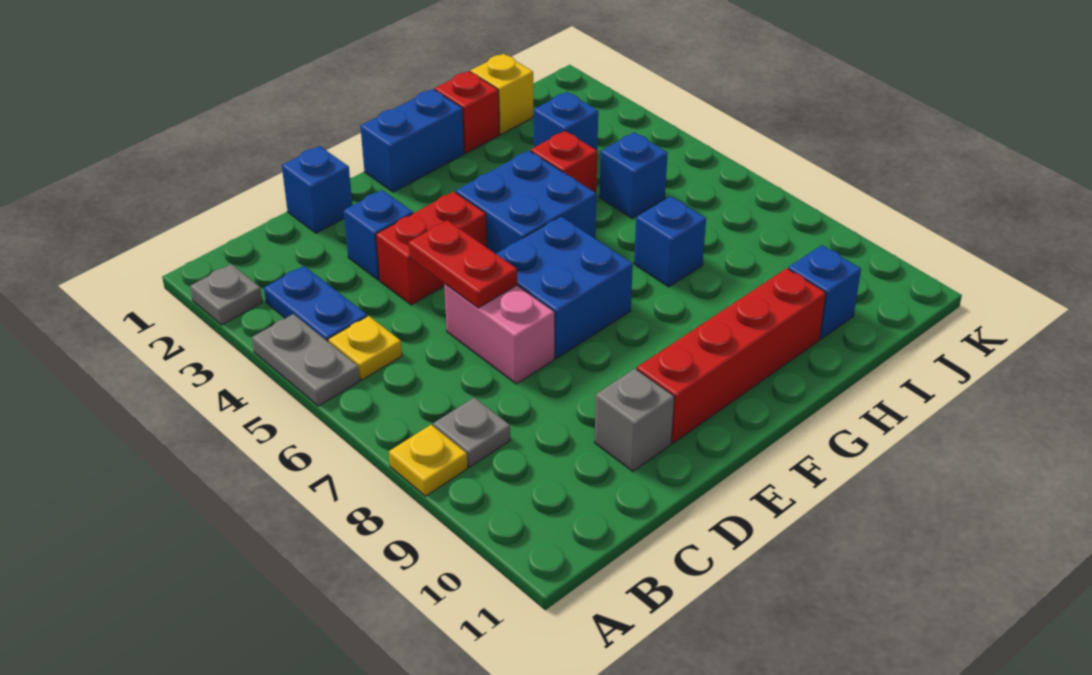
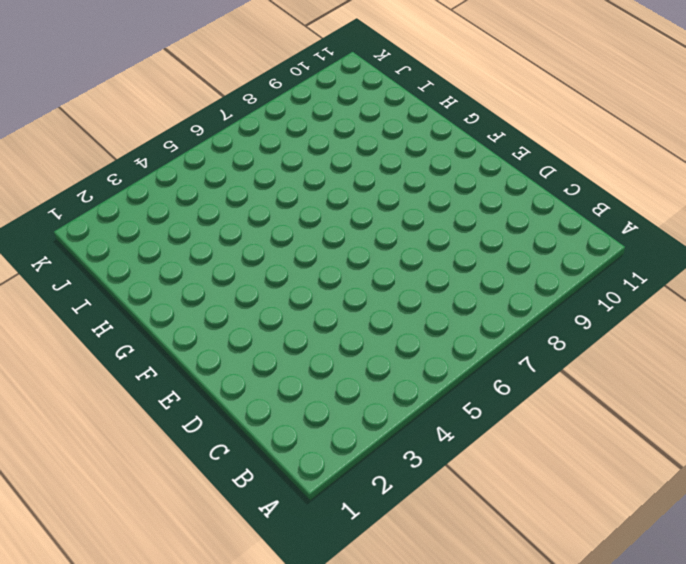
none -> grey plate A2 level 1
none -> grey plate A4:A5 level 1
none -> yellow plate A8 level 1

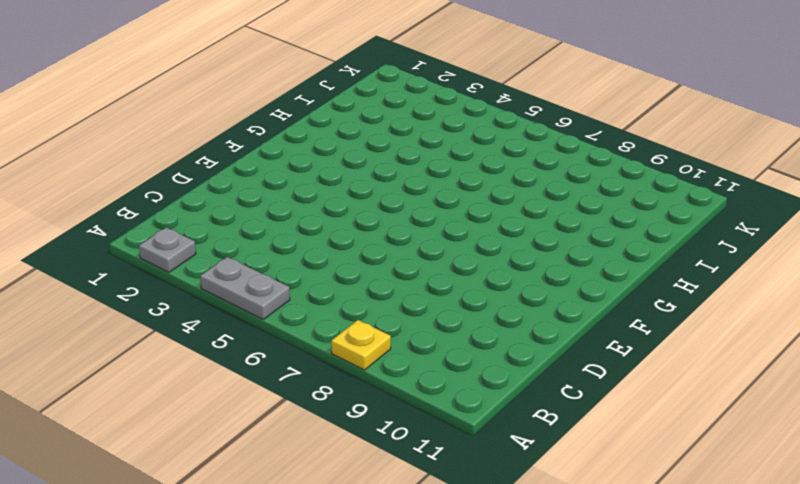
none -> blue plate B3:B4 level 1
none -> yellow plate B5 level 1
none -> grey plate B8 level 1

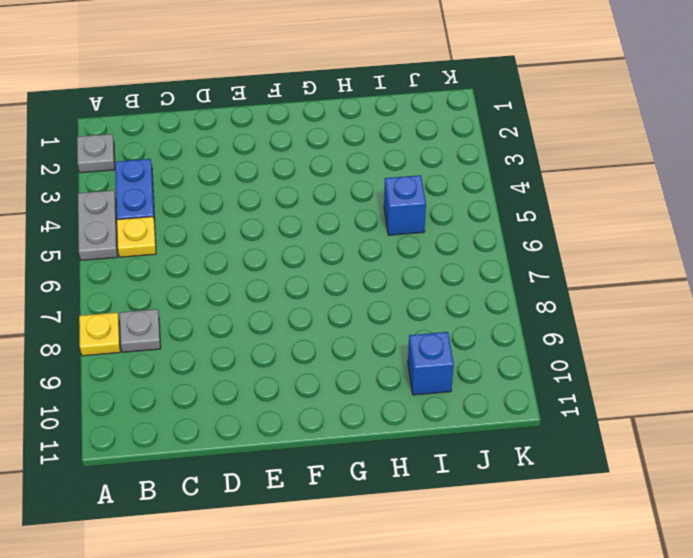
none -> blue brick D1 level 1
none -> blue brick D3 level 1
none -> red brick D4:E4 level 1

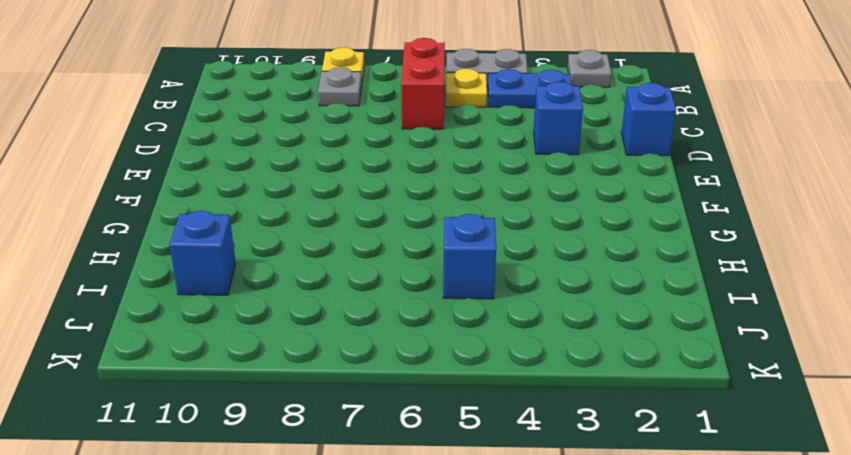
red brick B6:C6 level 1 -> red brick D4:E4 level 1
none -> pink brick D6:D7 level 1
none -> grey brick D10 level 1
none -> blue brick E6:F7 level 1

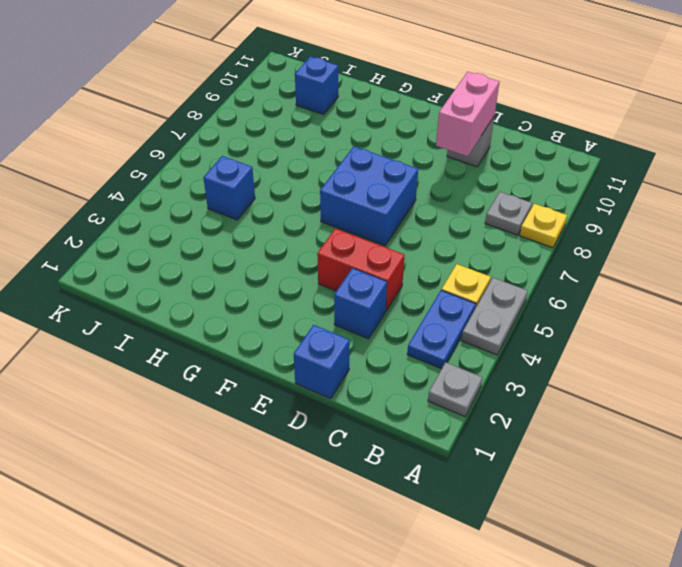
pink brick D9:D10 level 2 -> pink brick D6:D7 level 1
none -> red brick E10:H10 level 1
none -> blue brick F1:G1 level 1
none -> blue brick F4:G5 level 1

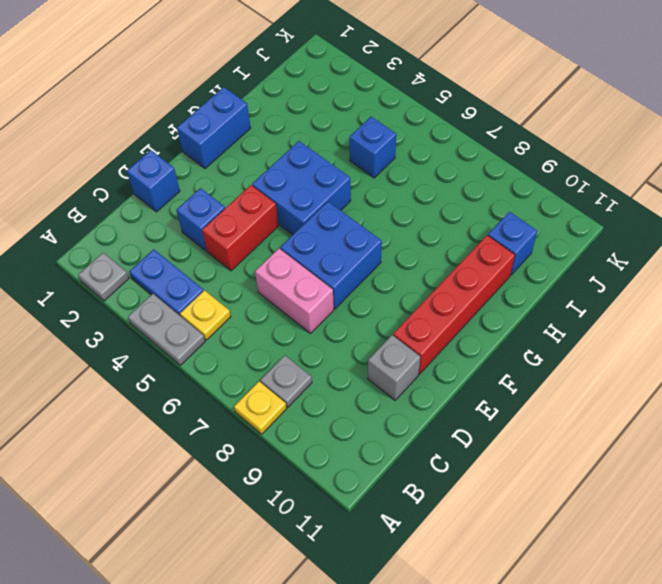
none -> red brick H1 level 1
none -> red brick H4 level 1
none -> blue brick H7 level 1

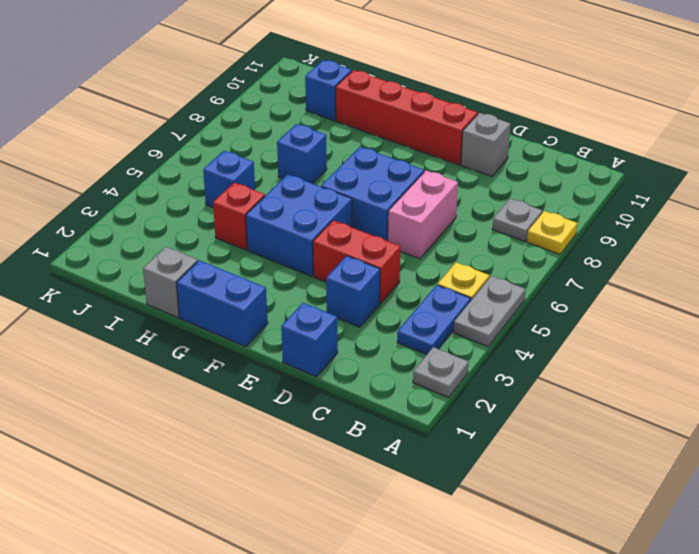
grey brick H1 level 1 -> red brick H1 level 1
none -> yellow brick I1 level 1
none -> blue brick I3 level 1
none -> red plate D5:D6 level 2

